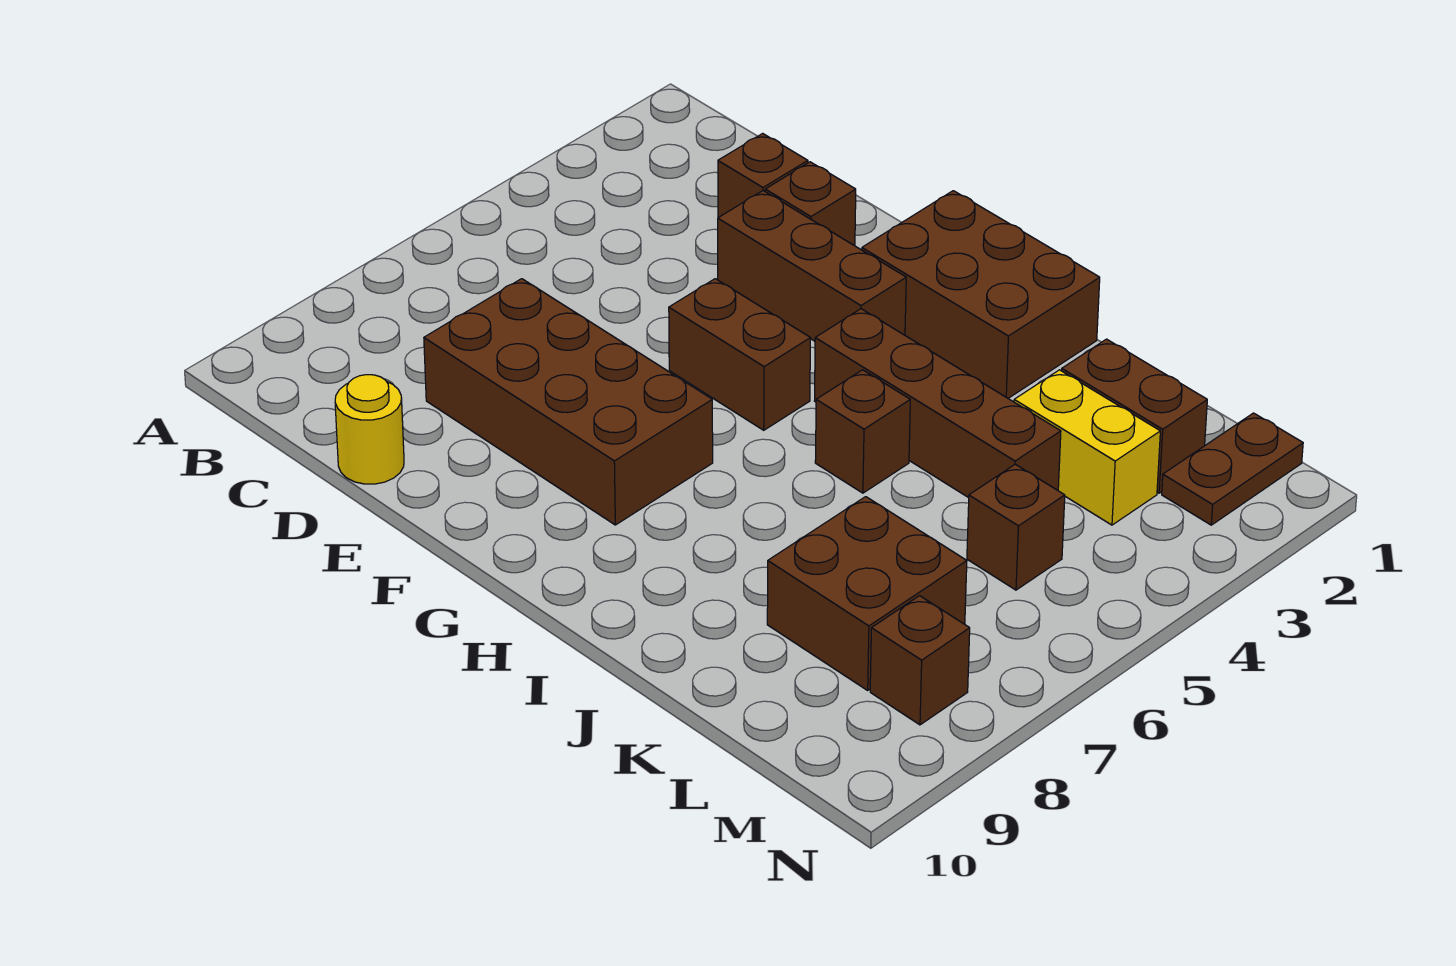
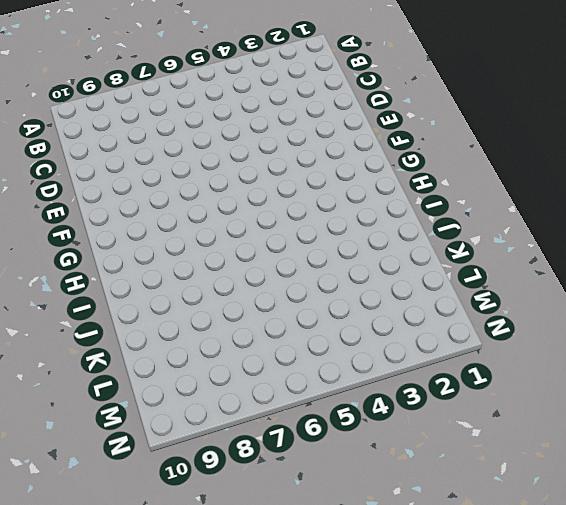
none -> brown brick D2 level 1
none -> brown brick D7:G8 level 1
none -> yellow round brick D10 level 1

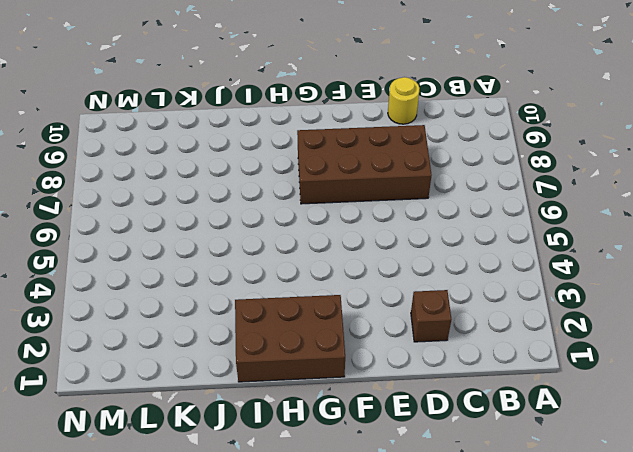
none -> brown brick E2 level 1
none -> brown brick E3:G3 level 1
none -> brown brick F5:G5 level 1

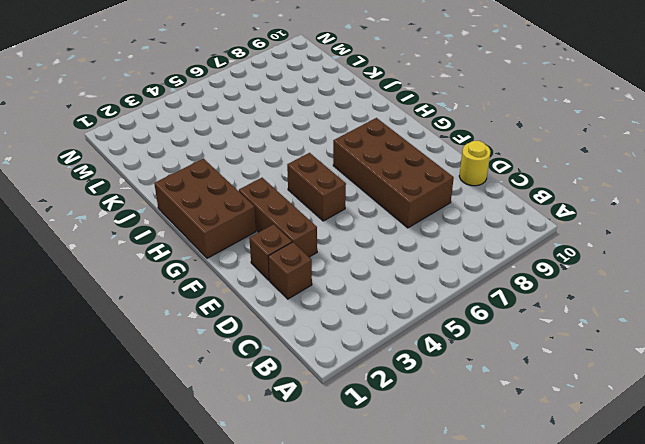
none -> brown brick H4:K4 level 1
none -> brown brick I5 level 1
none -> brown brick K2:L2 level 1

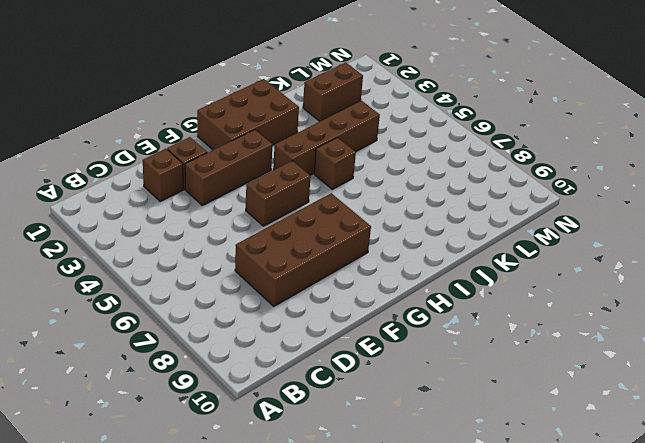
none -> yellow round brick D10 level 1
none -> yellow brick K3:L3 level 1
none -> brown brick K7:L8 level 1

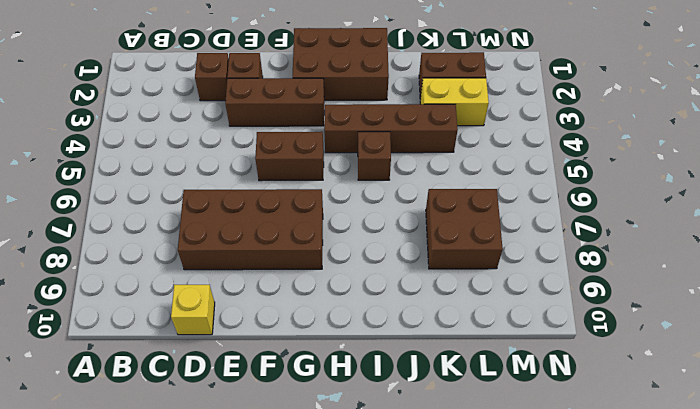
yellow brick D10 level 1 -> yellow round brick D10 level 1
none -> brown brick L5 level 1
none -> brown plate M1:M2 level 1
none -> brown brick M8 level 1

